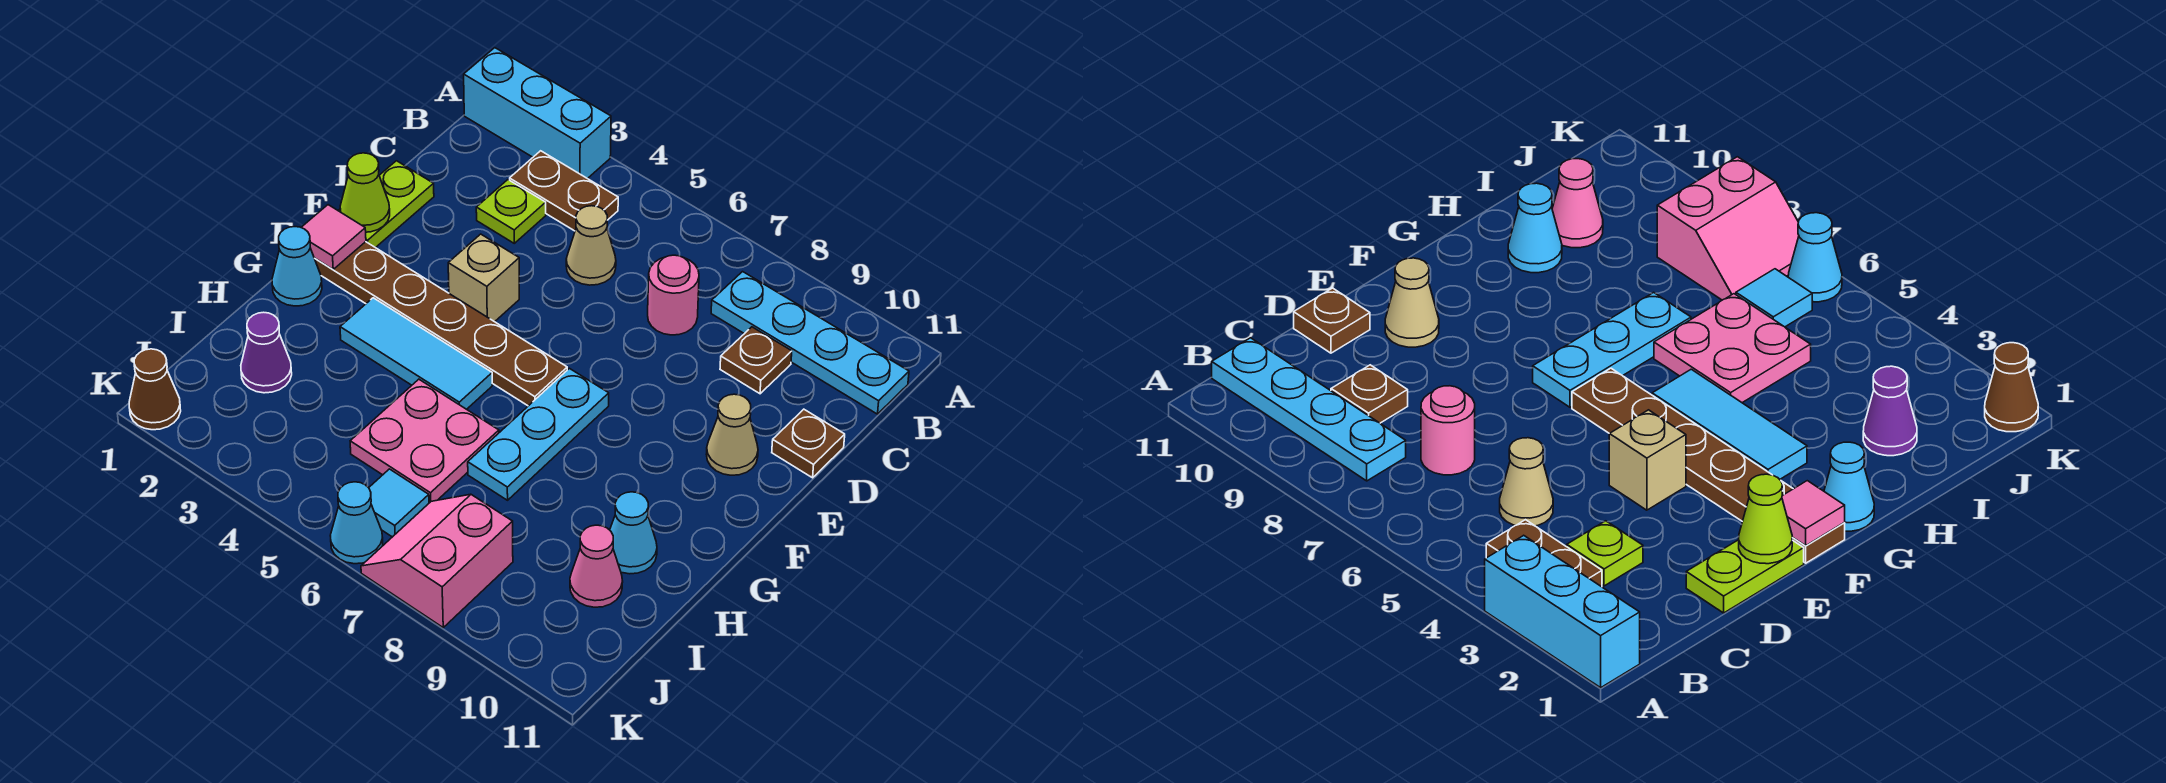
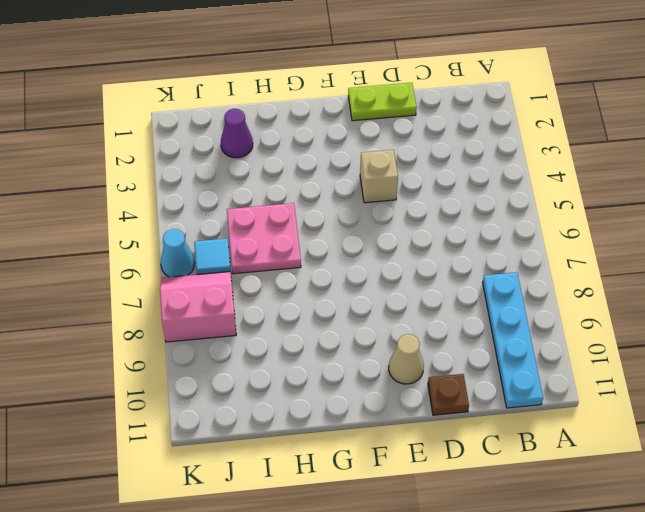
none -> cyan brick A1:A3 level 1
none -> brown plate B3:B4 level 1
none -> lime plate C3 level 1

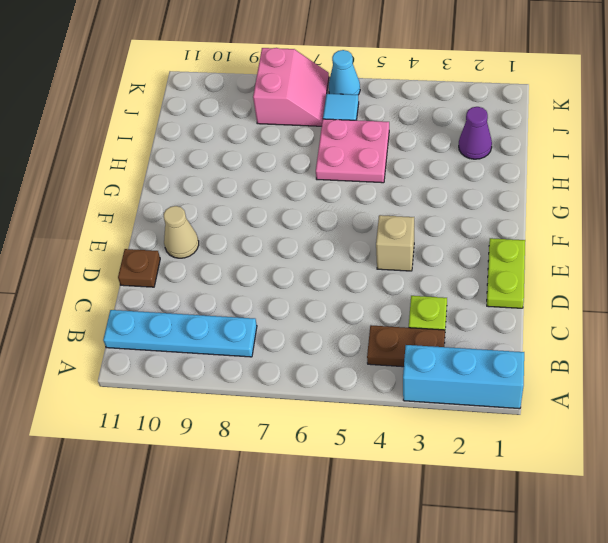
none -> tan cone C5 level 1
none -> pink round brick C7 level 1
none -> brown plate C9 level 1

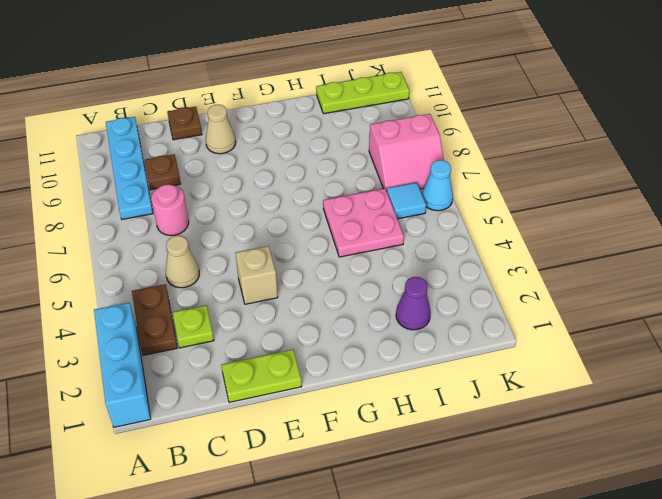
lime plate I11:K11 level 1 -> none
none -> brown plate F1:F6 level 1
none -> cyan plate F7:H7 level 1
none -> cyan cone G1 level 1

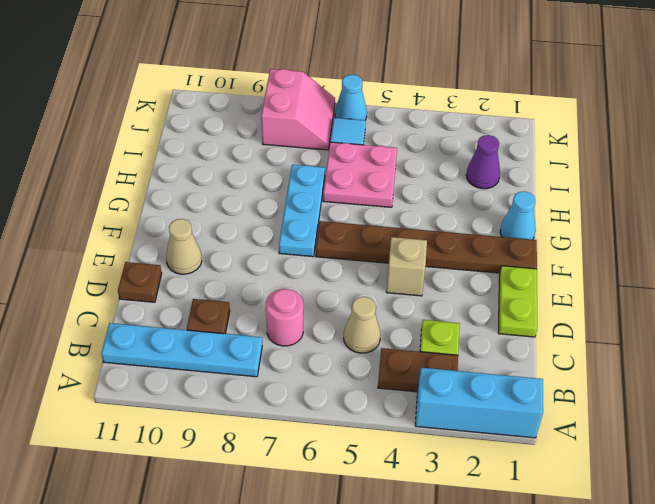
none -> cyan tile G3:G5 level 1
none -> cyan cone H10 level 1
none -> pink cone I10 level 1

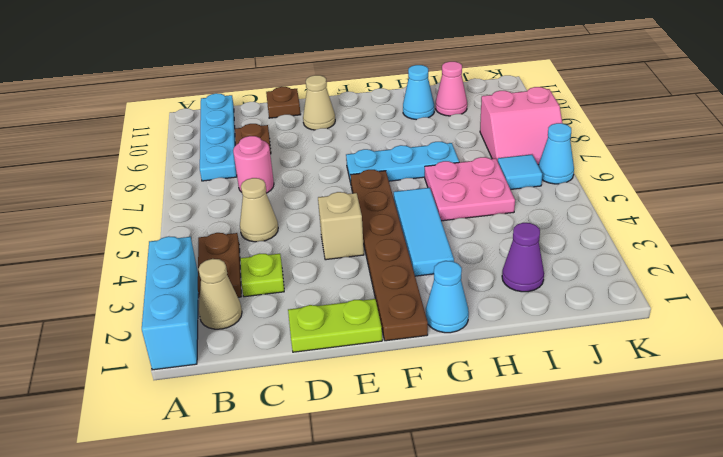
tan cone B2 level 1 -> none
none -> brown cone K1 level 1
none -> lime cone E1 level 2
none -> pink tile F1 level 2

